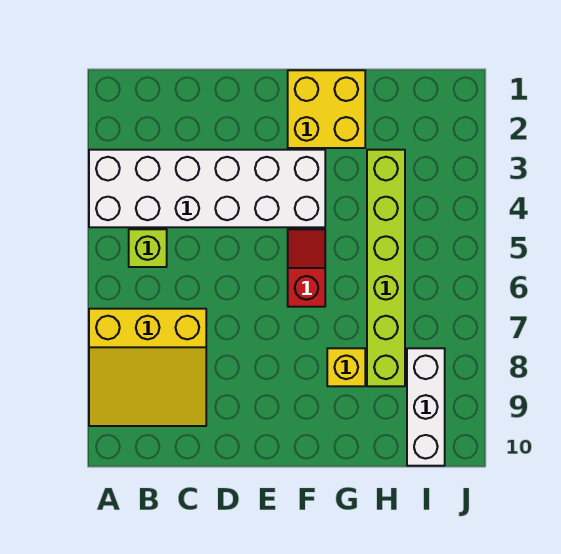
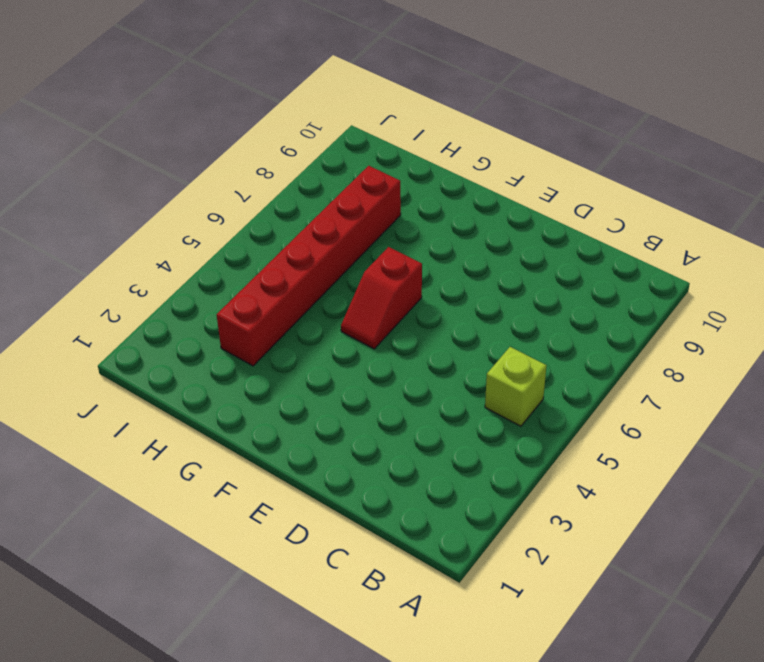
red brick H3:H8 level 1 -> lime brick H3:H8 level 1
none -> white brick A3:F4 level 1
none -> yellow slope A7:C9 level 1 top 7

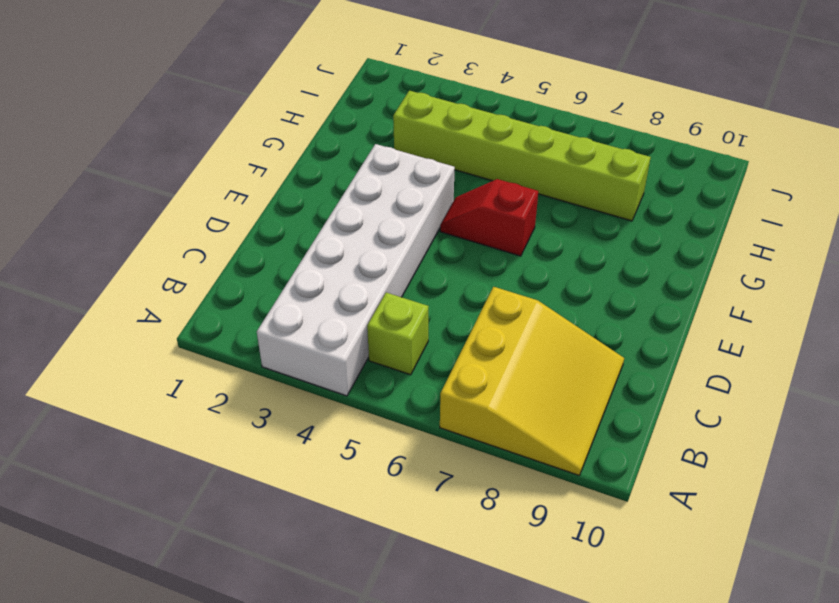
none -> yellow brick F1:G2 level 1
none -> yellow brick G8 level 1

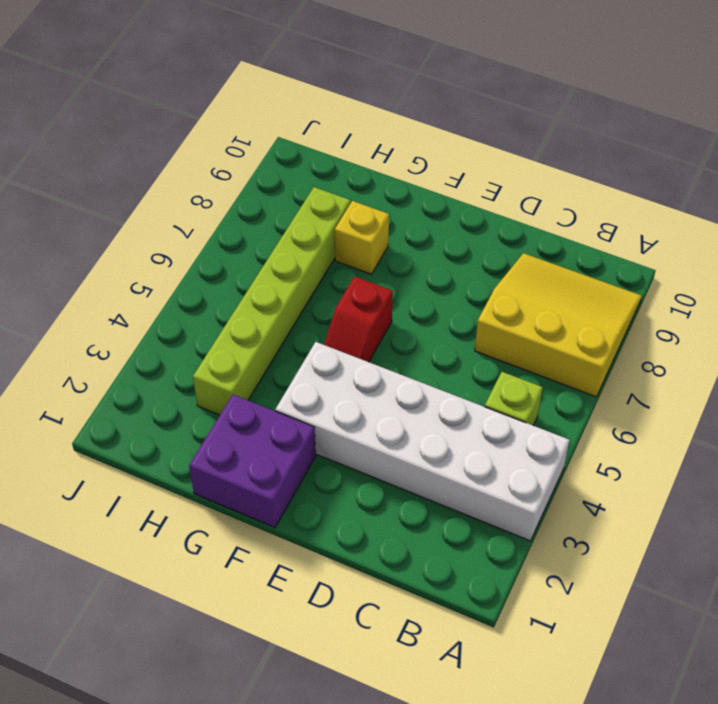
purple brick F1:G2 level 1 -> yellow brick F1:G2 level 1
none -> white brick I8:I10 level 1

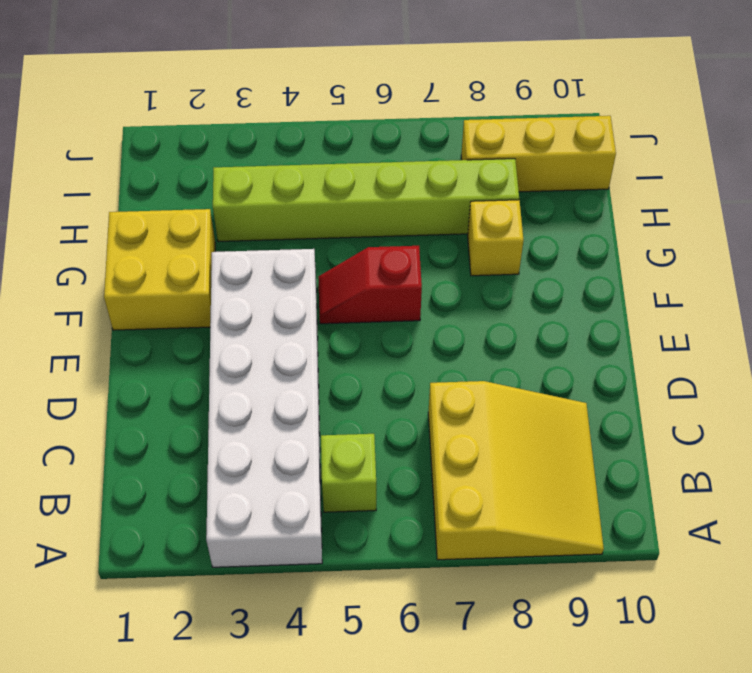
yellow brick I8:I10 level 1 -> white brick I8:I10 level 1

